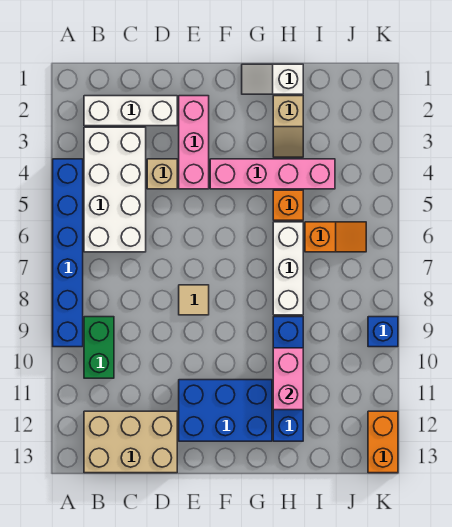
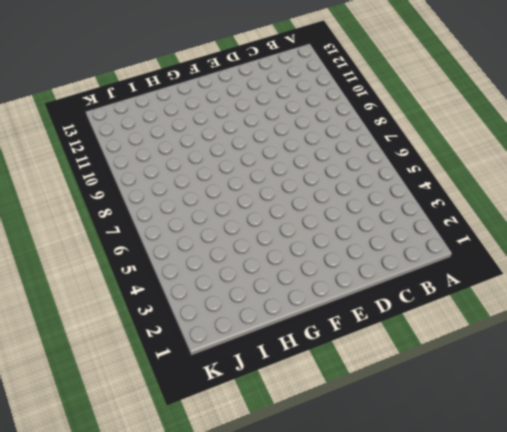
none -> blue brick A4:A9 level 1
none -> white brick B2:D2 level 1
none -> white brick B3:C6 level 1

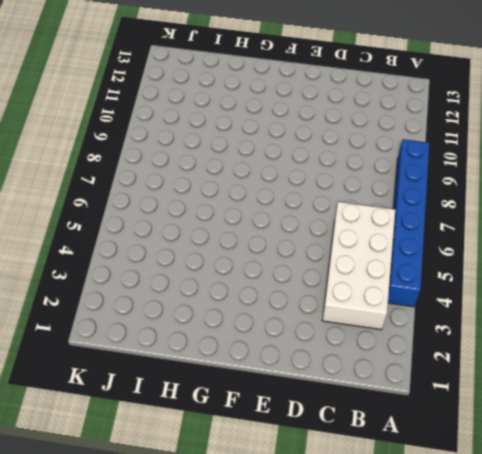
none -> white brick B2:D2 level 1
none -> green brick B9:B10 level 1
none -> tan brick B12:D13 level 1

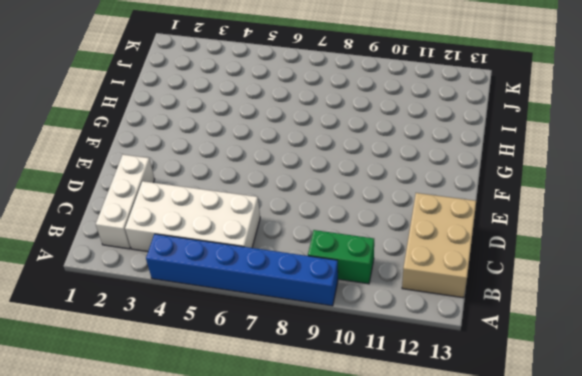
none -> tan brick D4 level 1
none -> pink brick E2:E4 level 1
none -> tan tile E8 level 1

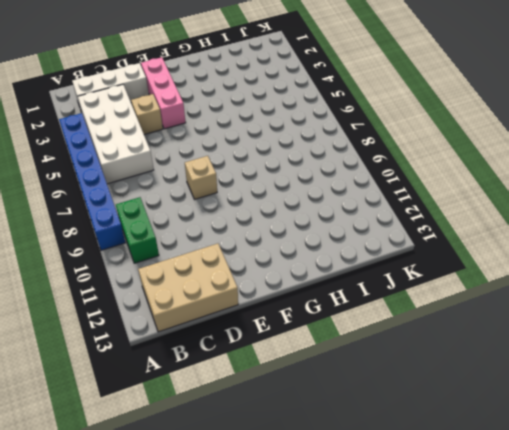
tan brick E8 level 1 -> tan tile E8 level 1
none -> blue brick E11:G12 level 1
none -> pink brick F4:I4 level 1
none -> white slope G1:H1 level 1 top H

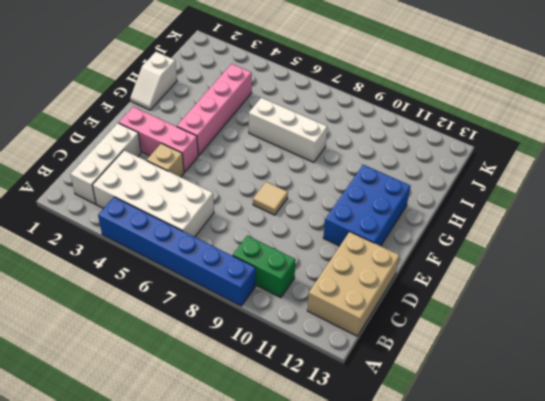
none -> tan slope H2:H3 level 1 top 2
none -> orange brick H5 level 1
none -> blue brick H9:H12 level 1

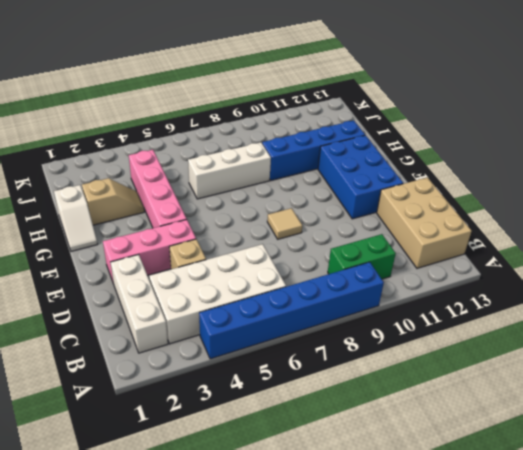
none -> orange brick H5 level 1
none -> orange slope I6:J6 level 1 top I
none -> blue brick K9 level 1

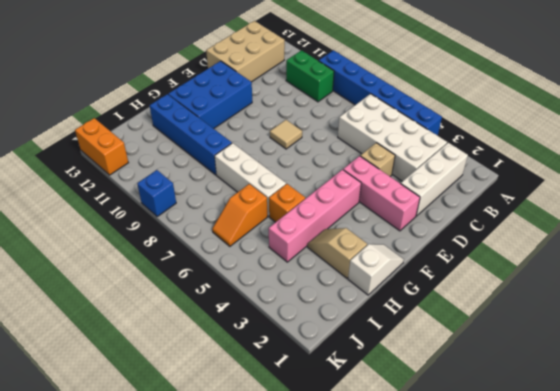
none -> pink brick H10:H11 level 2

